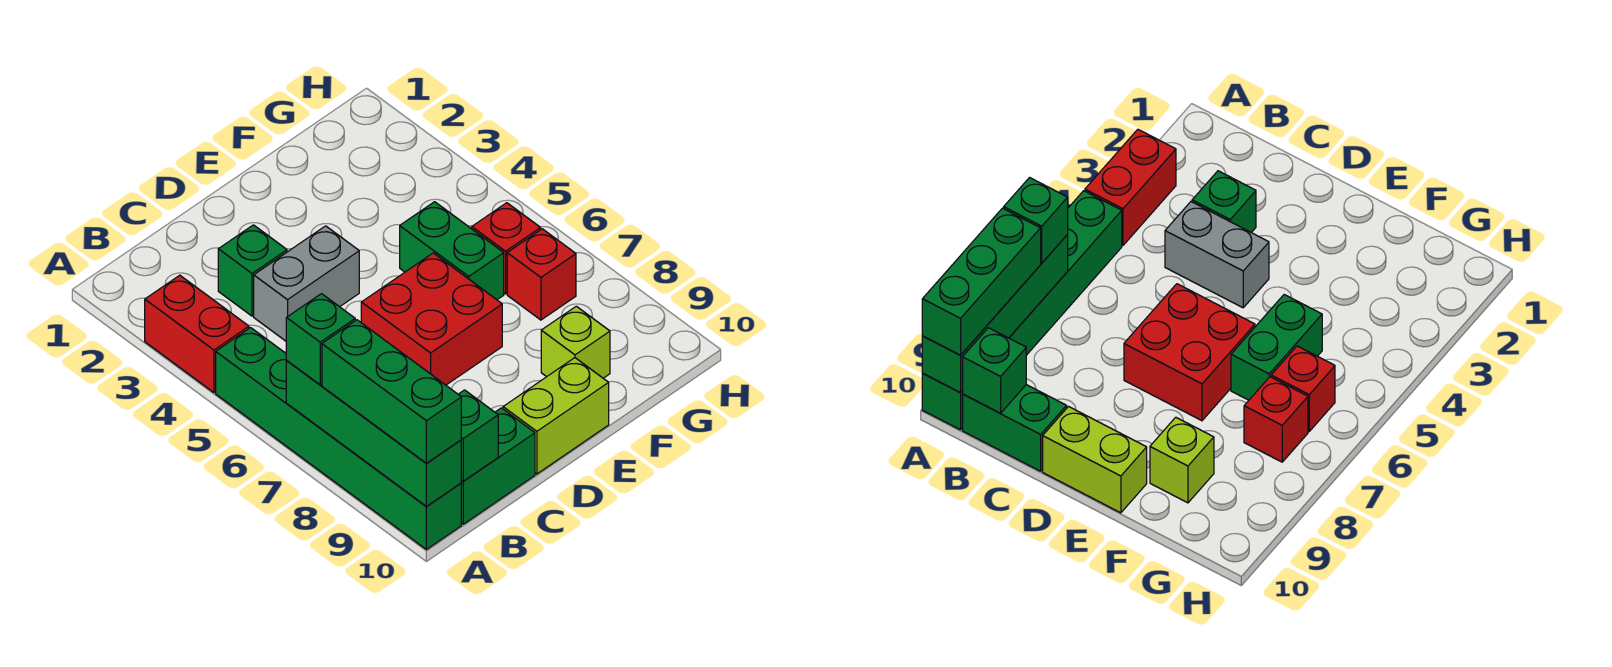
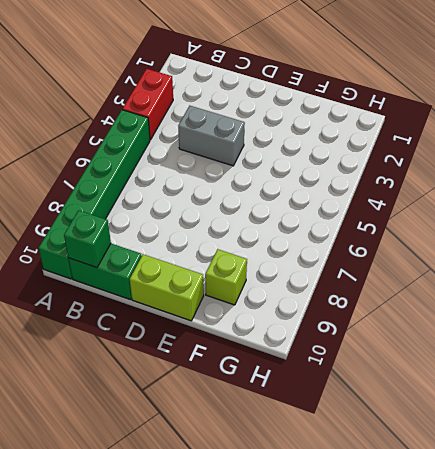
none -> green brick C3 level 1
none -> red brick D6:E7 level 1
none -> green brick F5:F6 level 1

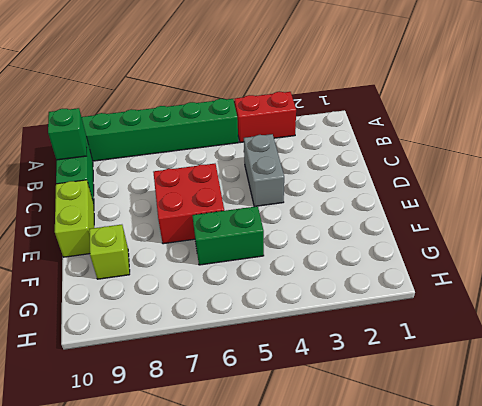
none -> green brick C3 level 1
none -> red brick G6 level 1
none -> red brick G7 level 1

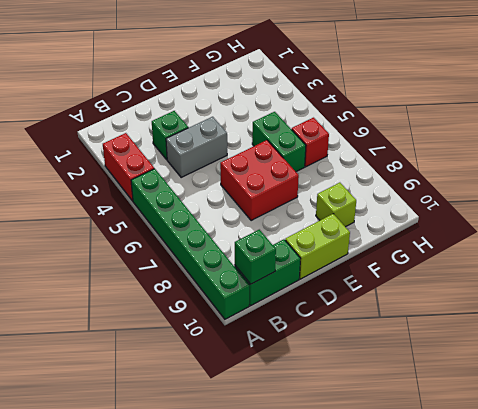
none -> red brick G7 level 1
none -> green brick A7:A10 level 2
none -> green brick A7 level 3

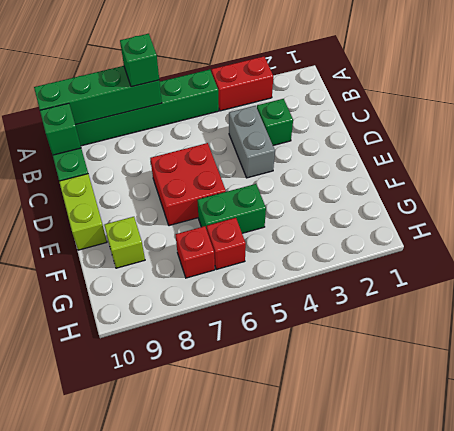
none -> green brick A8:A10 level 3

